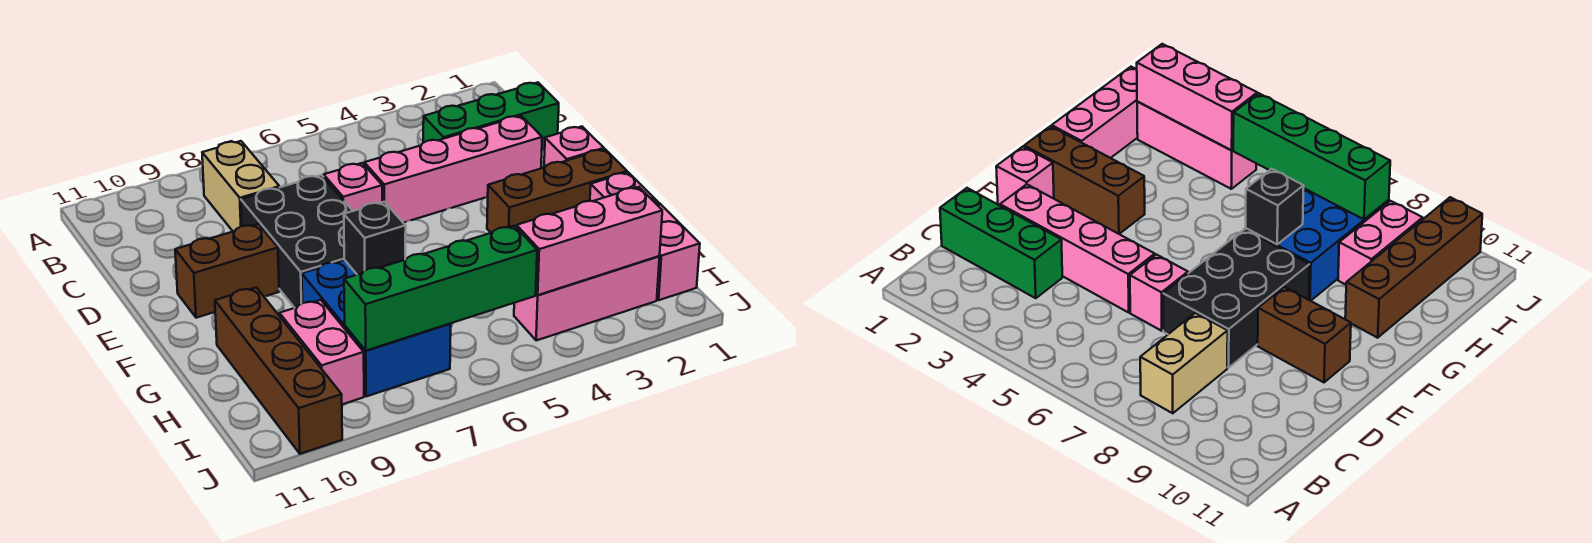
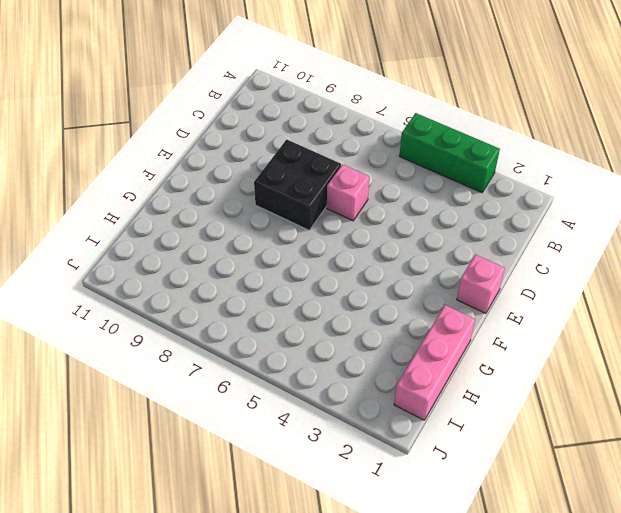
green brick A3:A5 level 1 -> green brick C1:C3 level 1
black brick D7:E8 level 1 -> black brick D7:F8 level 1
none -> tan brick B8:C8 level 1
none -> pink brick D2:D5 level 1
none -> brown brick E9:E10 level 1

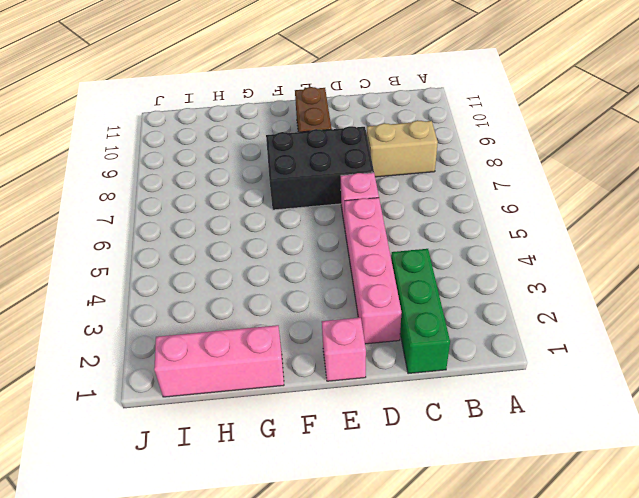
none -> brown brick F1:F3 level 1
none -> blue brick G7:I8 level 1
none -> brown brick G10:J10 level 1

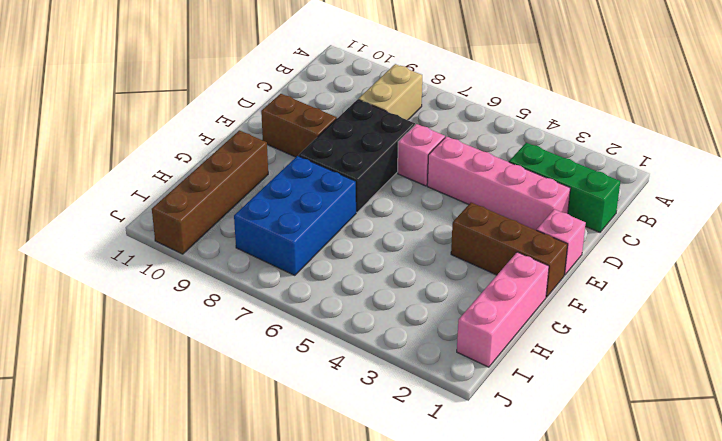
none -> pink brick H9:I9 level 1
none -> pink brick I2:I4 level 1
none -> black brick G7 level 2

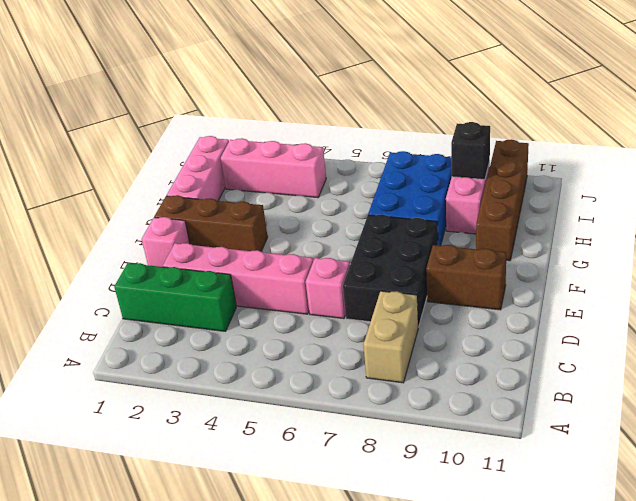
black brick I9 level 2 -> black brick G7 level 2
none -> pink brick I2:I4 level 2
none -> green brick I5:I8 level 2

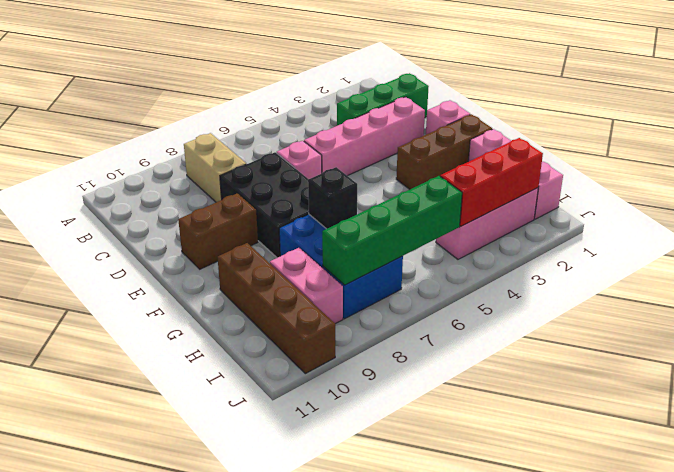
red brick I2:I4 level 2 -> pink brick I2:I4 level 2

